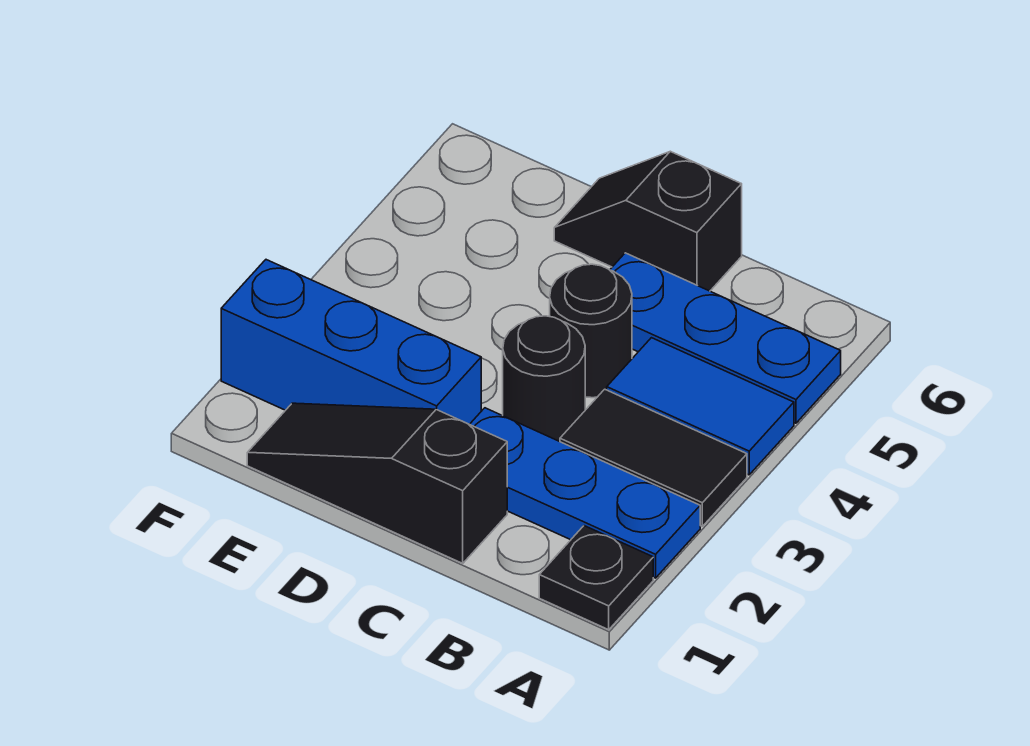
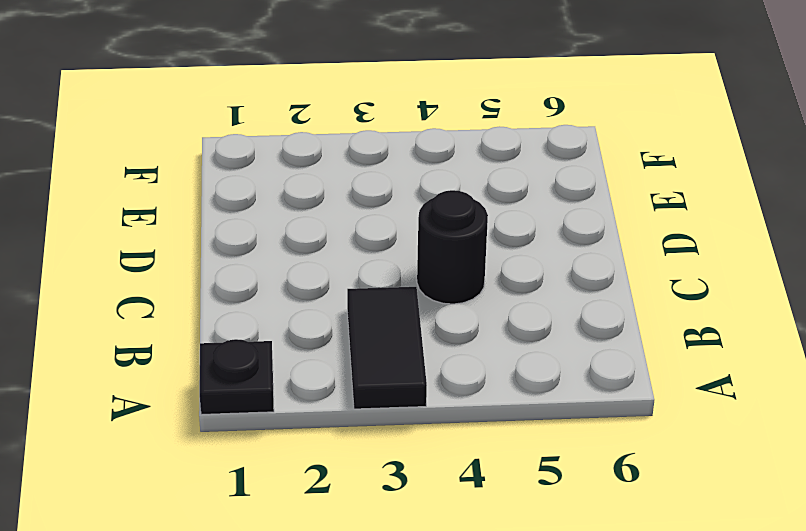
none -> blue plate A2:C2 level 1
none -> blue tile A4:B4 level 1

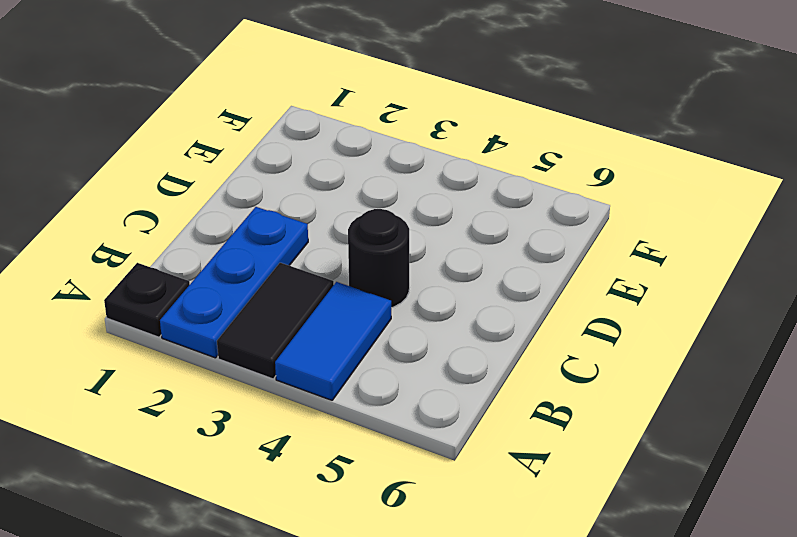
none -> blue plate A5:C5 level 1
none -> black slope C1:E1 level 1 top C

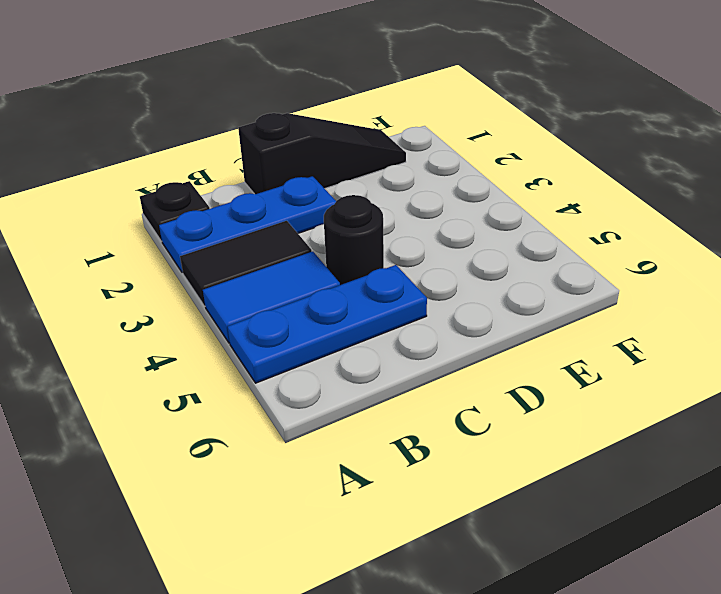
none -> black round brick C3 level 1
none -> black slope C6:D6 level 1 top C

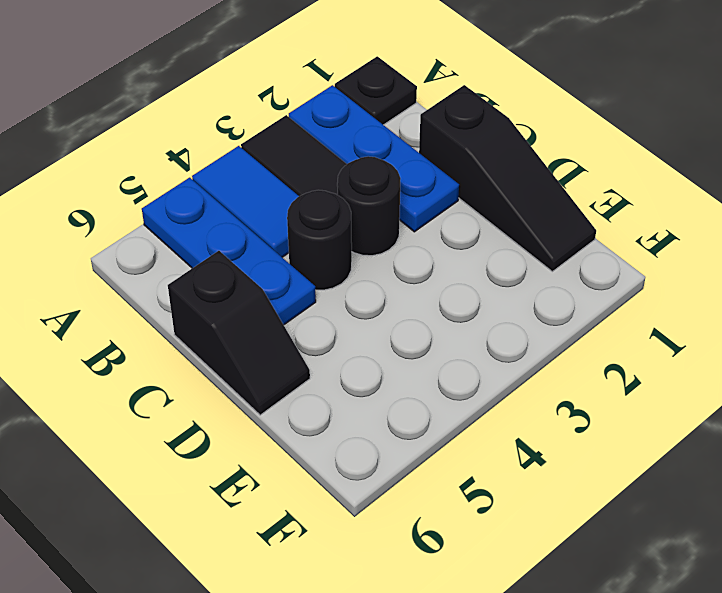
none -> blue brick D2:F2 level 1

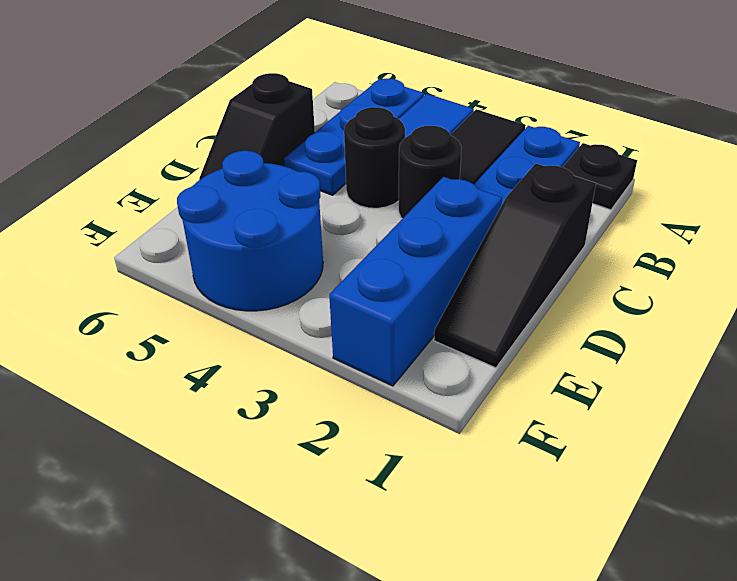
blue round brick E4:F5 level 1 -> none

